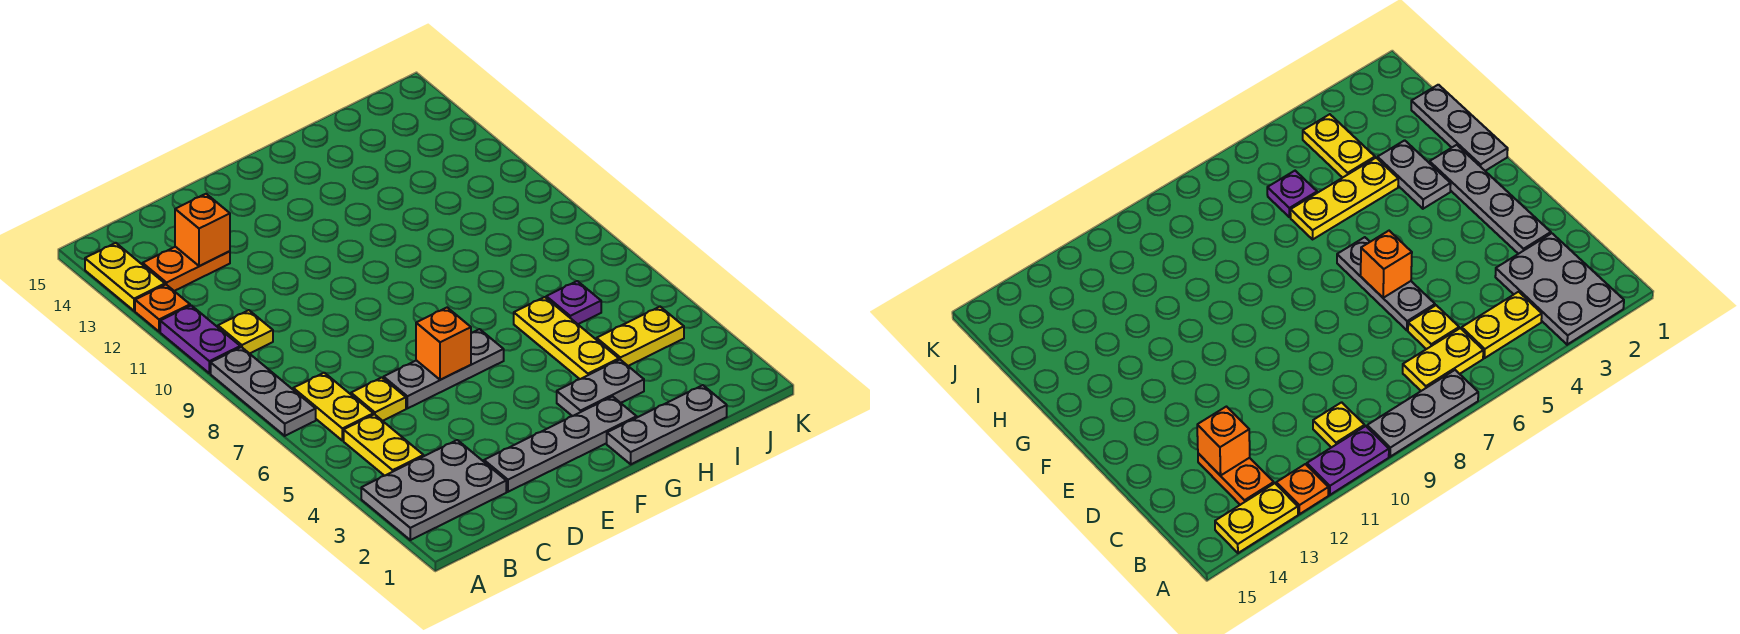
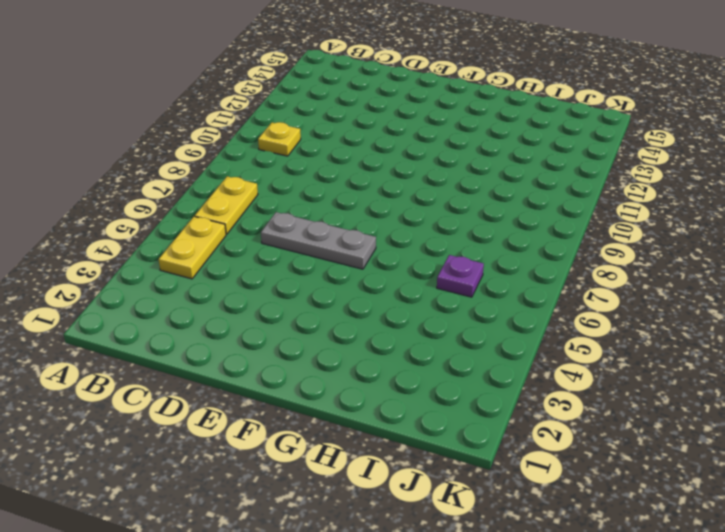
none -> grey plate A2:C3 level 1
none -> grey plate A7:A9 level 1
none -> purple plate A10:A11 level 1

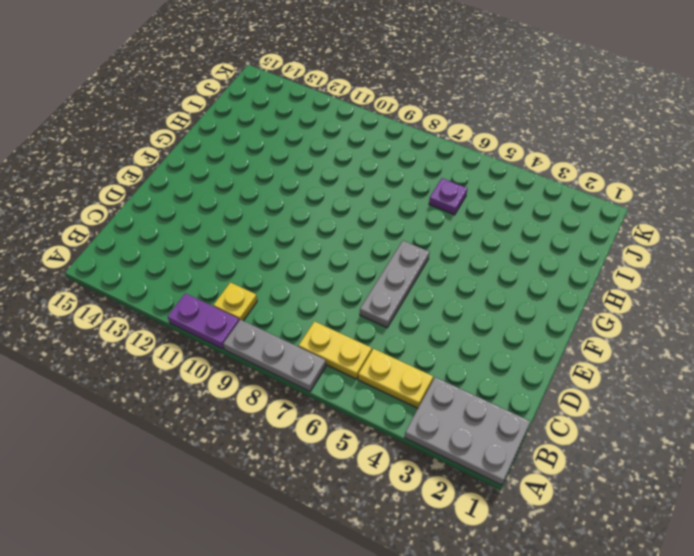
grey plate A1:B3 level 1 -> grey plate A2:C3 level 1
none -> orange plate A12 level 1
none -> yellow plate A13:A14 level 1
none -> orange plate B13:C13 level 1

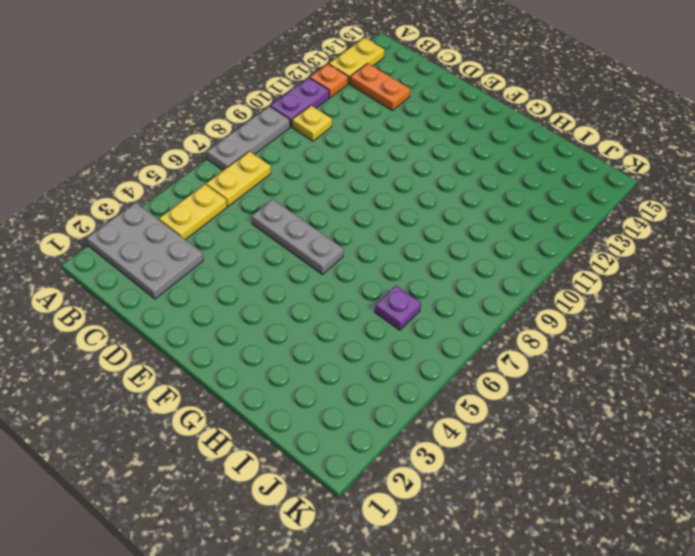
none -> yellow plate C6 level 1
none -> grey plate D2:G2 level 1
none -> grey plate G1:I1 level 1

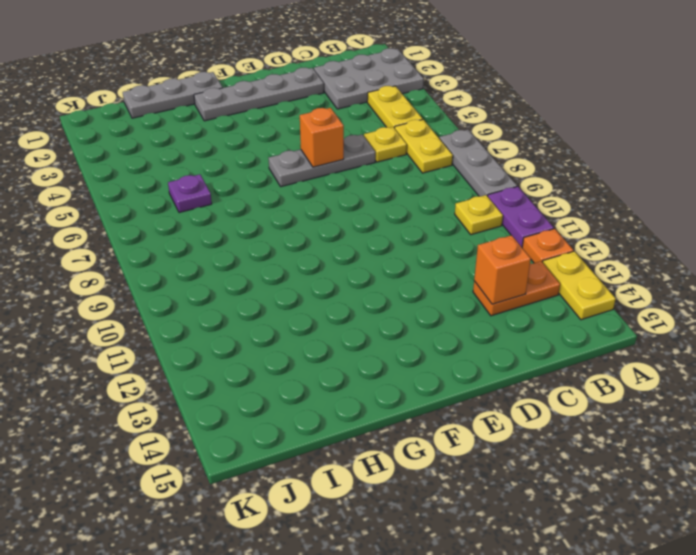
none -> grey plate G3:H3 level 1
none -> yellow plate H4:H6 level 1
none -> yellow plate I4:J4 level 1

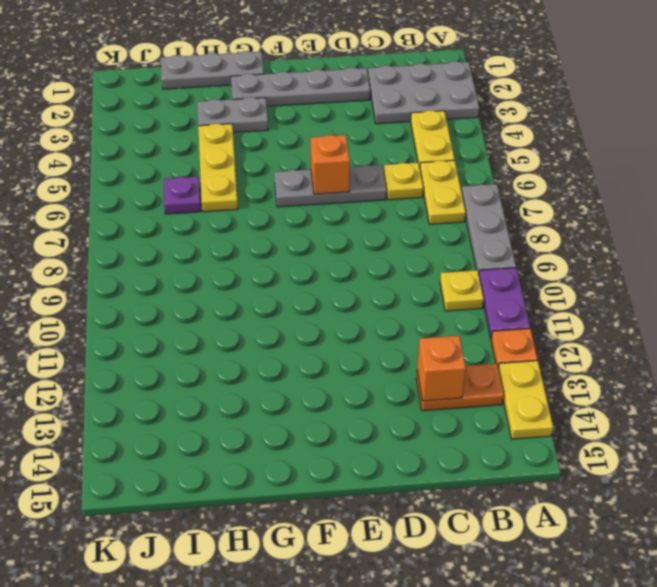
none -> yellow plate I4:J4 level 1

